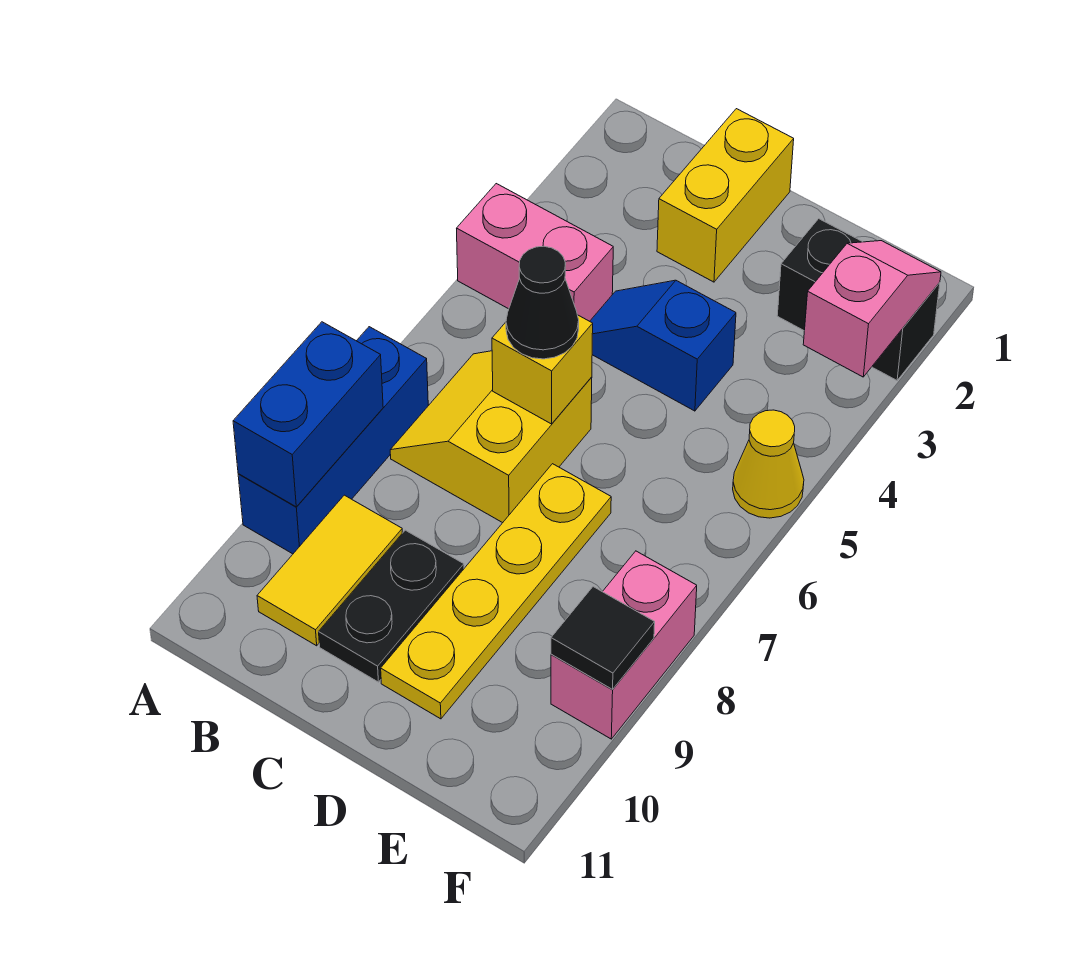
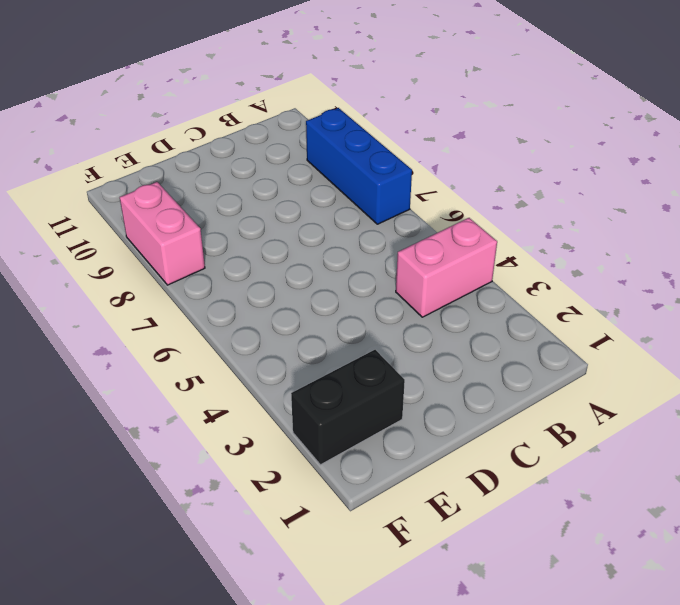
none -> yellow slope B6:C7 level 1 top C
none -> yellow tile B9:B10 level 1
none -> yellow brick C1:C2 level 1

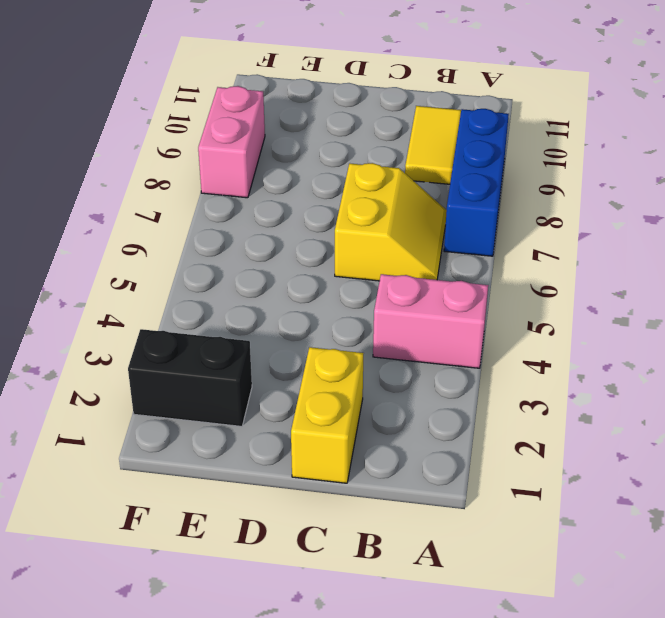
none -> blue slope C4:D4 level 1 top D
none -> black plate C9:C10 level 1
none -> yellow plate D7:D10 level 1

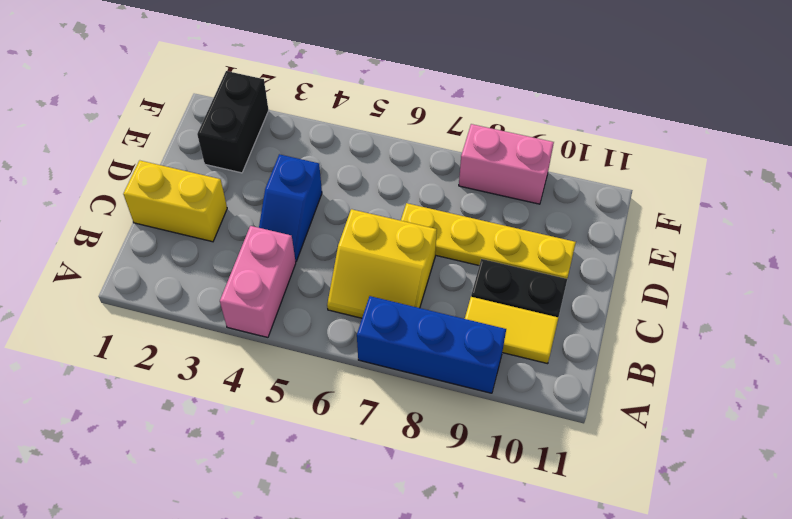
none -> yellow cone F5 level 1
none -> blue brick A8:A9 level 2
none -> yellow brick C6 level 2

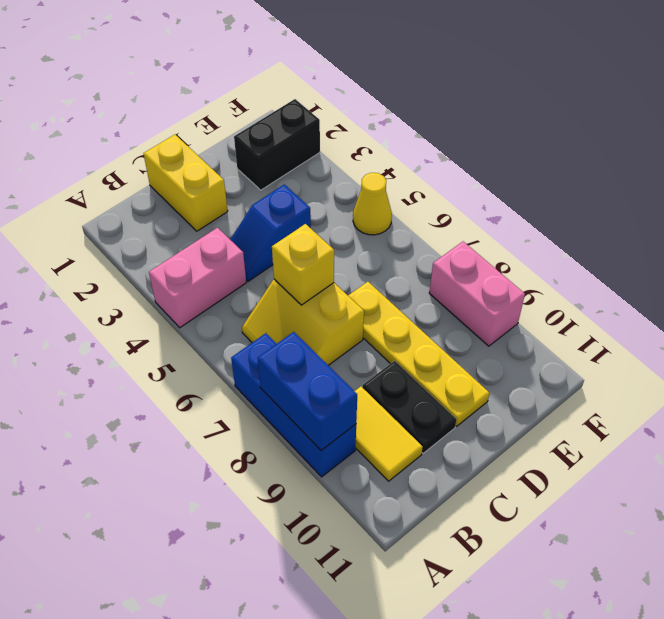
none -> pink slope F2:F3 level 2 top 3
none -> black tile F9 level 2
none -> black cone C6 level 3

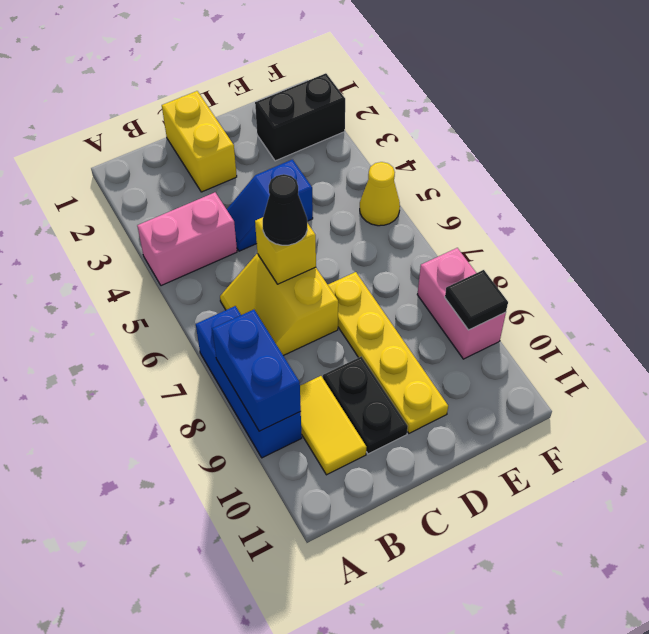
none -> pink slope F2:F3 level 2 top 3

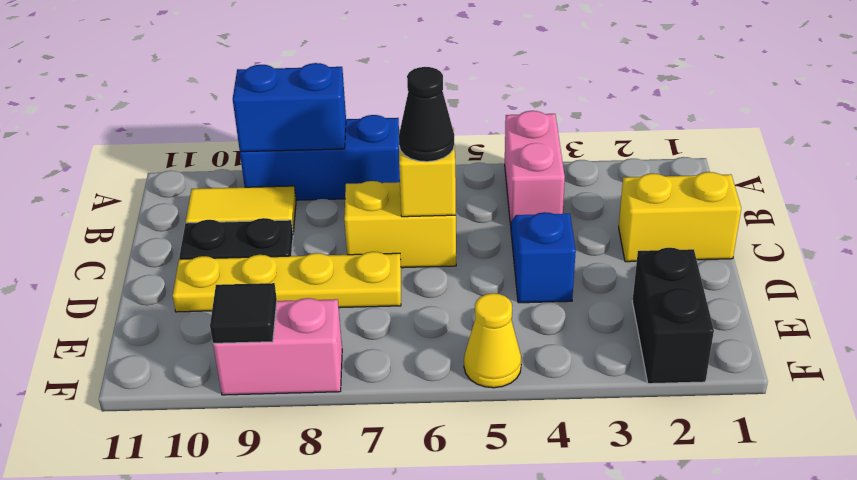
none -> pink slope F2:F3 level 2 top 3

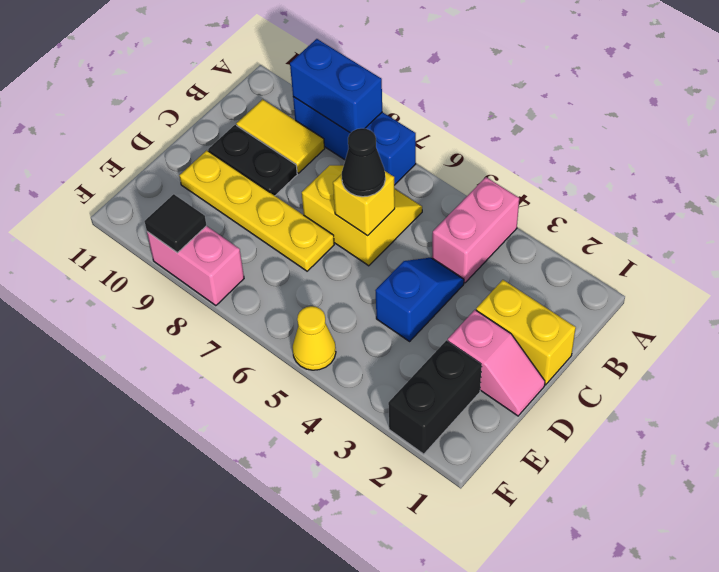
pink slope D1:D2 level 1 top 2 -> pink slope F2:F3 level 2 top 3

